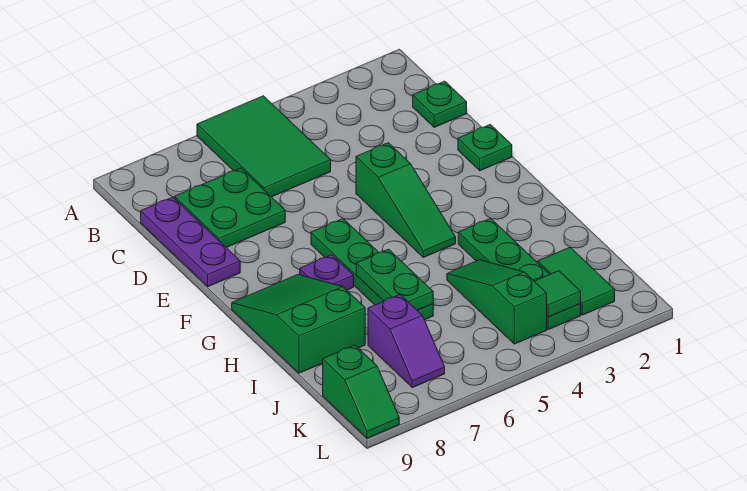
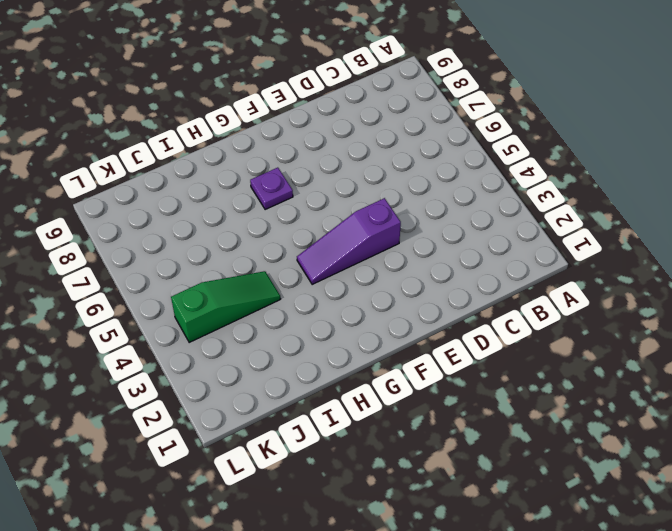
purple slope E4:G4 level 1 top E -> green slope E4:G4 level 1 top E
none -> green tile A5:C6 level 1
none -> green plate C1 level 1
none -> green plate C7:D8 level 1

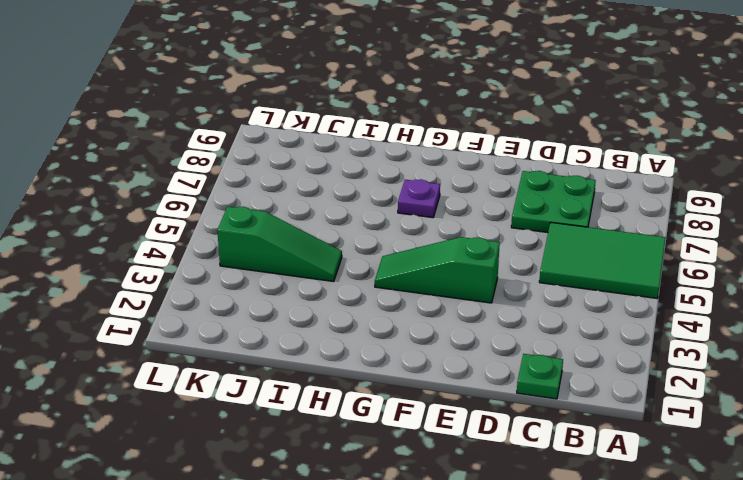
none -> purple plate C9:E9 level 1
none -> green plate E1 level 1
none -> green plate F6:I6 level 1

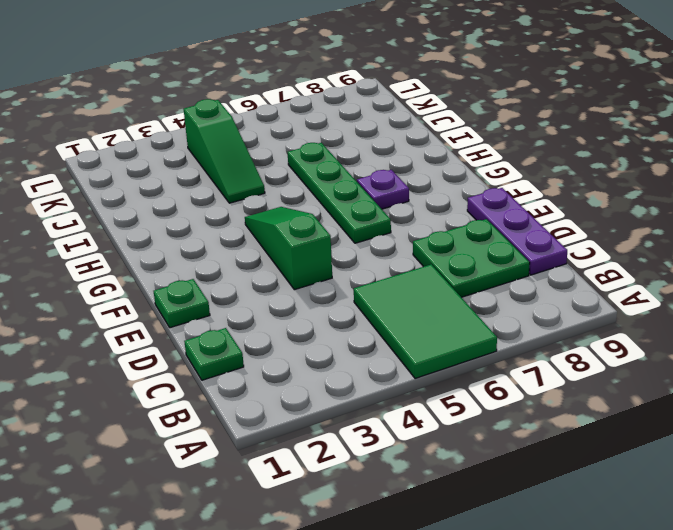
none -> green slope G8:I9 level 1 top I
none -> green plate H3:K3 level 1
none -> green tile J2:K2 level 1

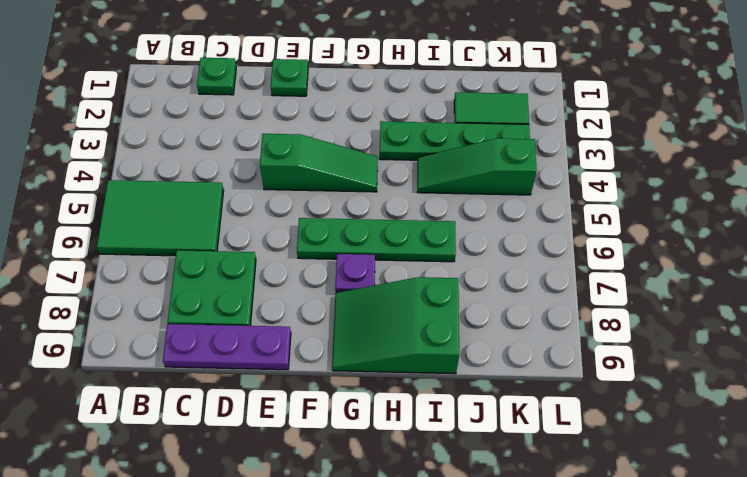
none -> purple slope J7:K7 level 1 top J
none -> green slope K9:L9 level 1 top K
none -> green plate H6:I6 level 2

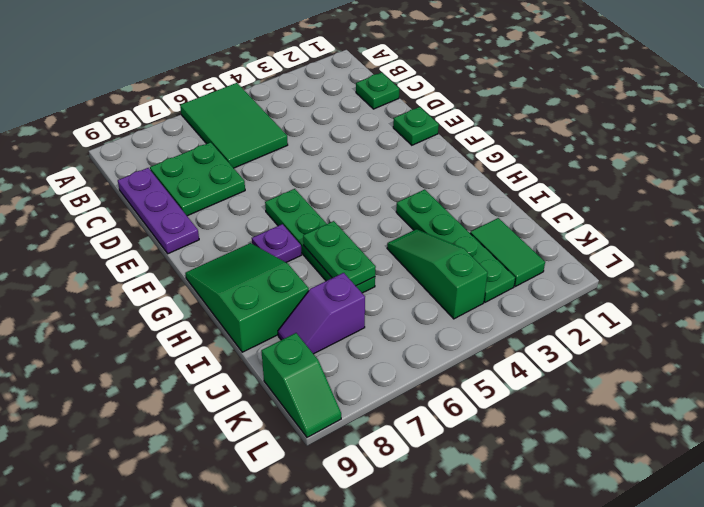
purple slope J7:J8 level 1 top 7 -> purple slope J7:K7 level 1 top J
none -> green slope E4:G4 level 1 top E
none -> green tile K3 level 2

